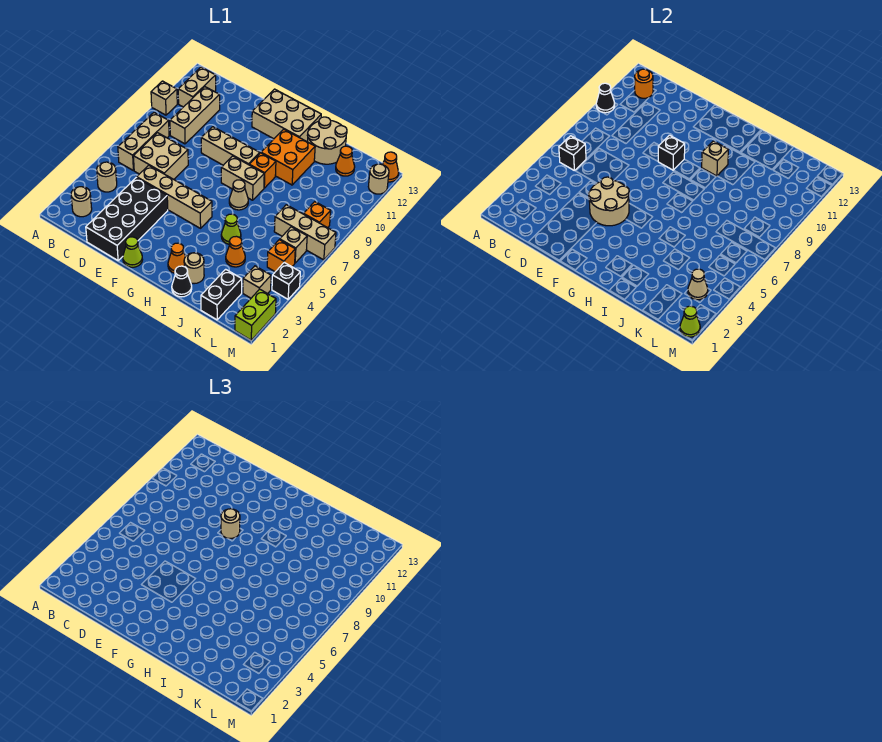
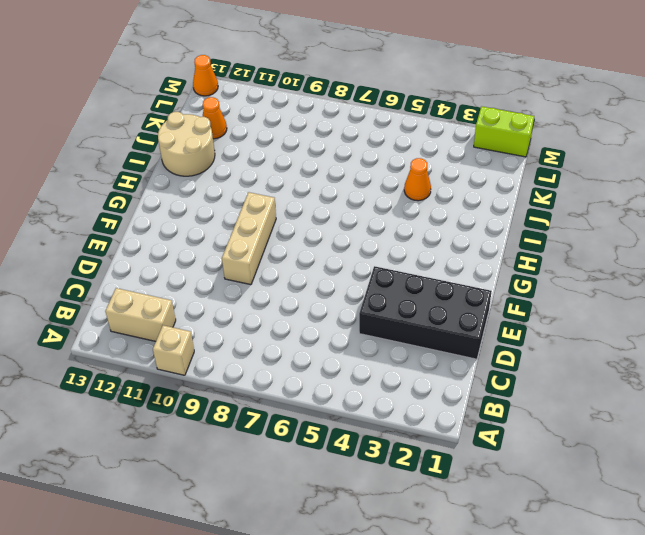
none -> tan round brick B2 level 1
none -> tan round brick B4 level 1
none -> tan brick B6:B8 level 1
none -> tan brick C6:D7 level 1

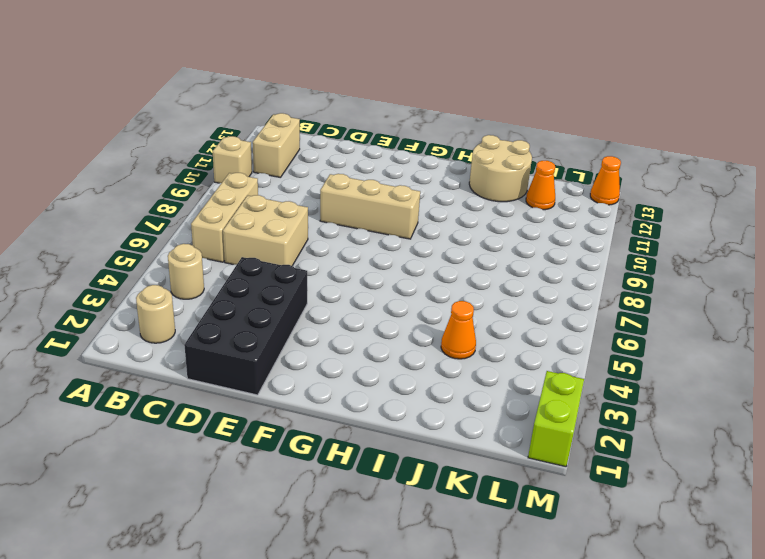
none -> tan brick C9:C11 level 1
none -> tan brick D5:G5 level 1
none -> lime cone F1 level 1
none -> tan brick F12:H13 level 1

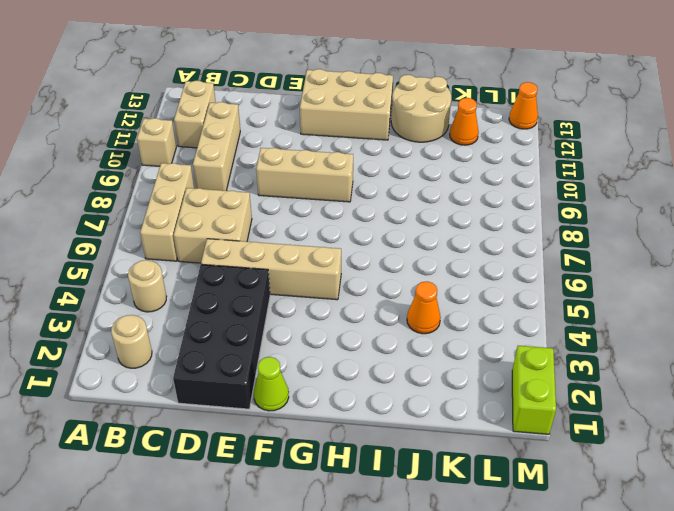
none -> tan brick G8:H8 level 1
none -> orange cone H2 level 1
none -> tan cone H7 level 1
none -> orange brick H9 level 1

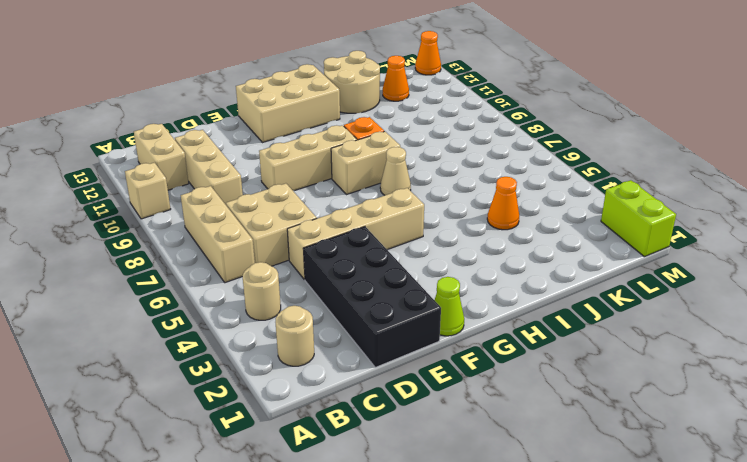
none -> orange cone H2 level 1
none -> orange brick H10:I11 level 1
none -> black cone I1 level 1
none -> tan round brick I2 level 1

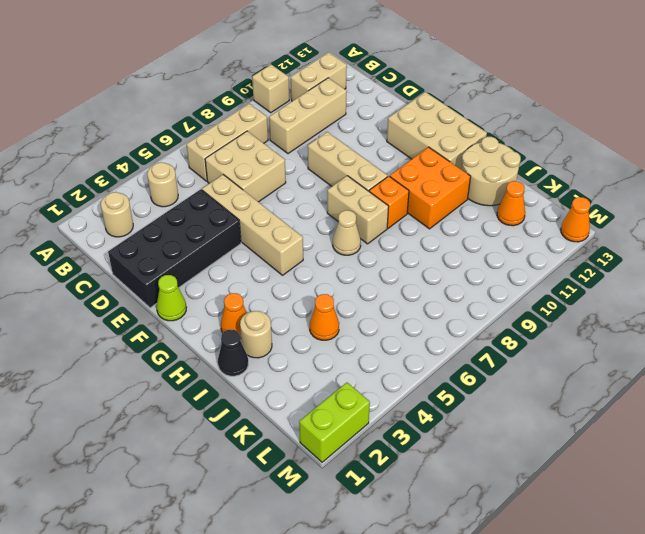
none -> lime cone I5 level 1
none -> black brick K1:K2 level 1
none -> tan brick K7:M7 level 1
none -> tan brick L3 level 1

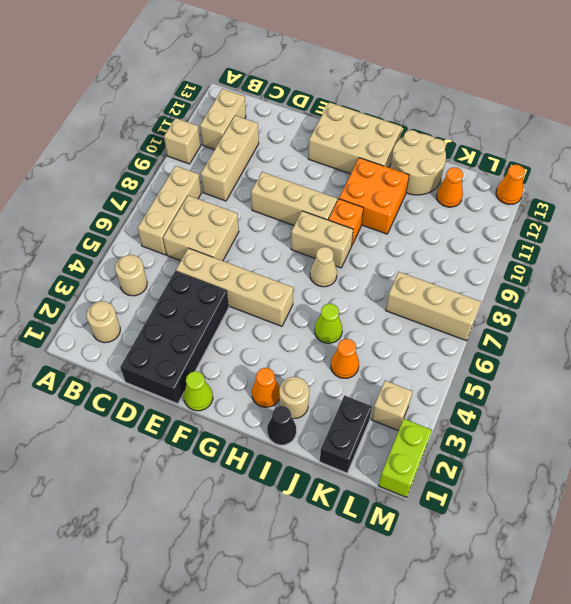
none -> orange brick L5 level 1
none -> tan brick L6 level 1
none -> orange brick L8 level 1
none -> black brick M4 level 1

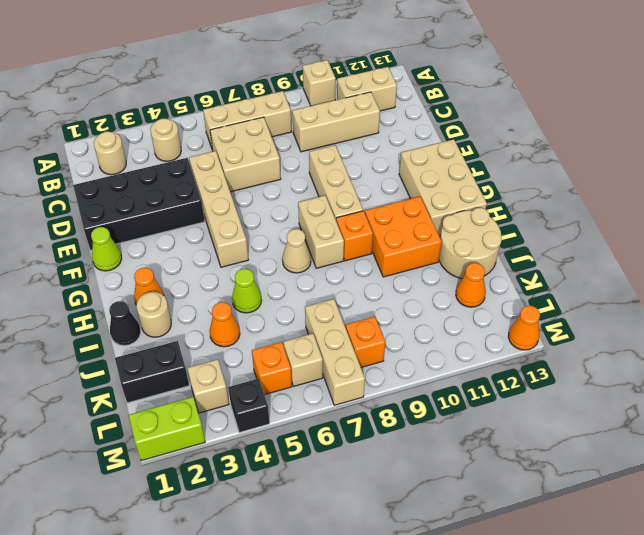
none -> tan round brick M12 level 1
none -> black cone A10 level 2
none -> black brick B6 level 2
none -> orange round brick B12 level 2

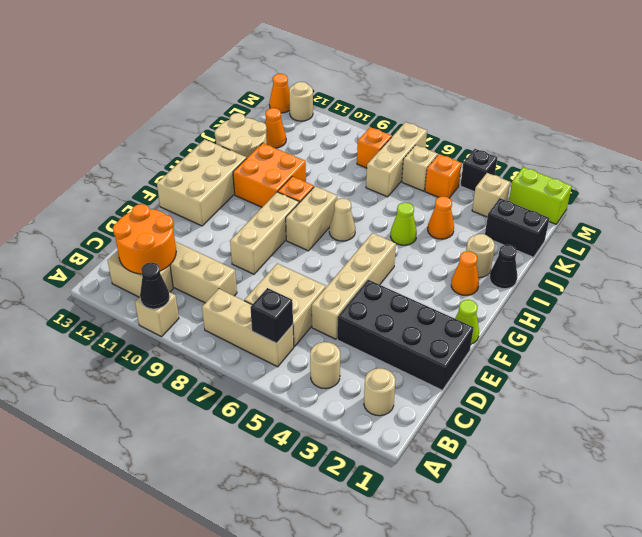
orange round brick B11:C12 level 2 -> orange round brick B12 level 2
none -> tan round brick E4:F5 level 2
none -> black brick F9 level 2
none -> tan brick H10 level 2
none -> tan cone L3 level 2

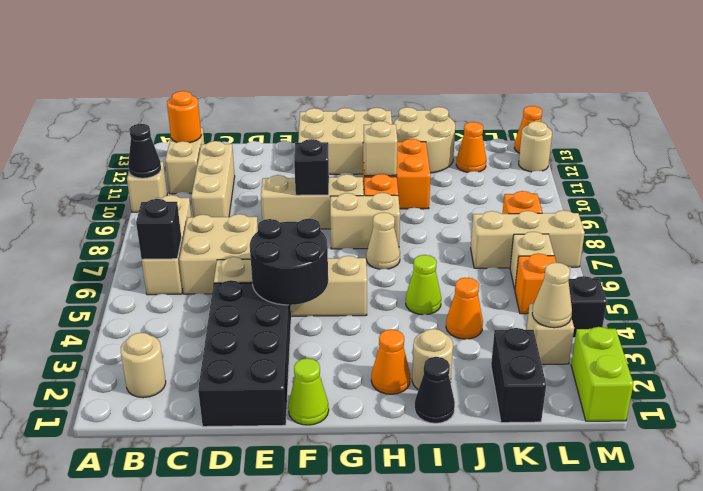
black round brick E4:F5 level 2 -> tan round brick E4:F5 level 2
none -> tan round brick B4 level 1
none -> lime cone M1 level 2
none -> tan round brick F9 level 3

